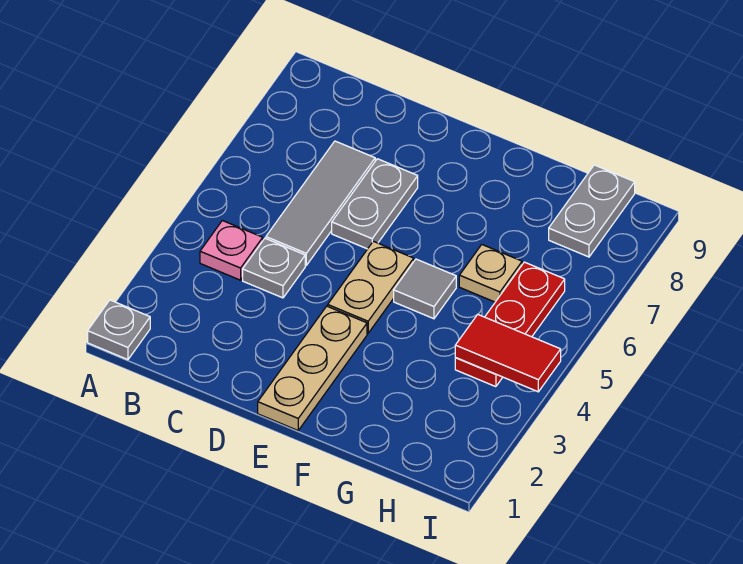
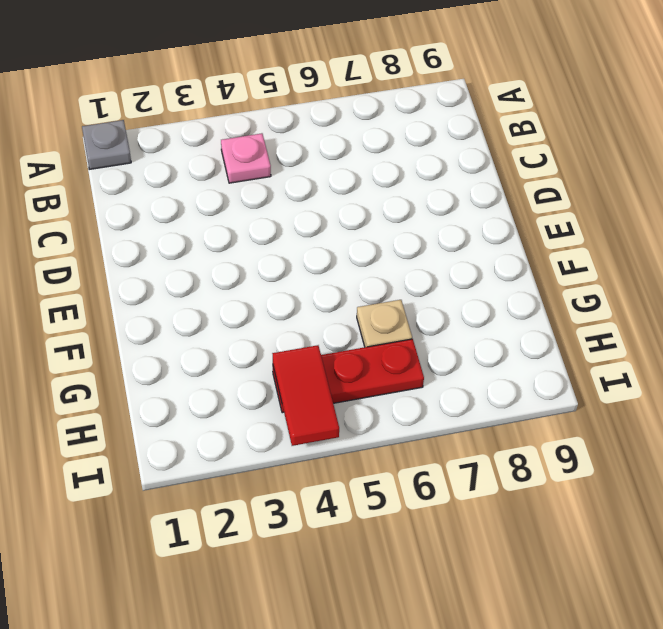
none -> grey plate C4 level 1
none -> grey tile C5:C7 level 1
none -> grey plate D6:D7 level 1

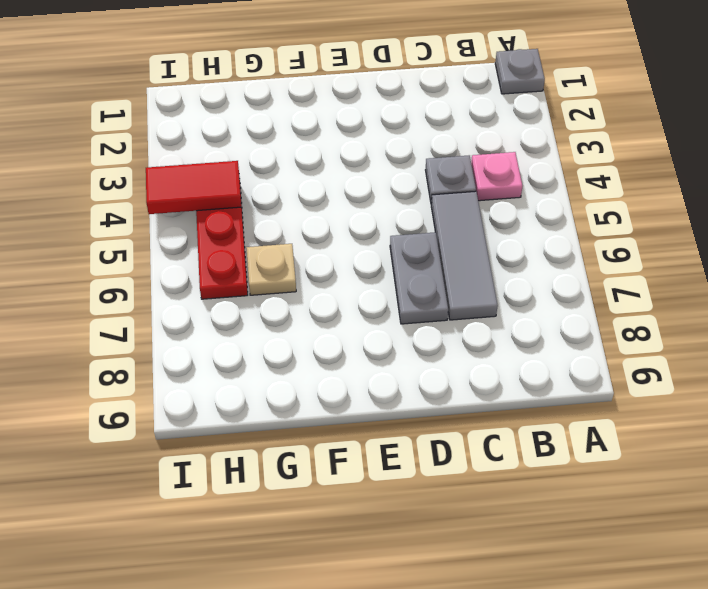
none -> tan plate E1:E3 level 1
none -> tan plate E4:E5 level 1
none -> grey tile F5 level 1

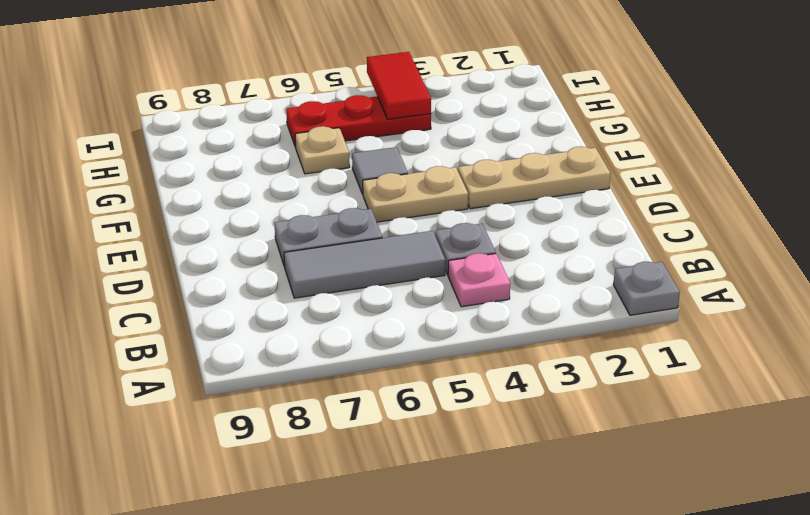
none -> grey plate H8:H9 level 1

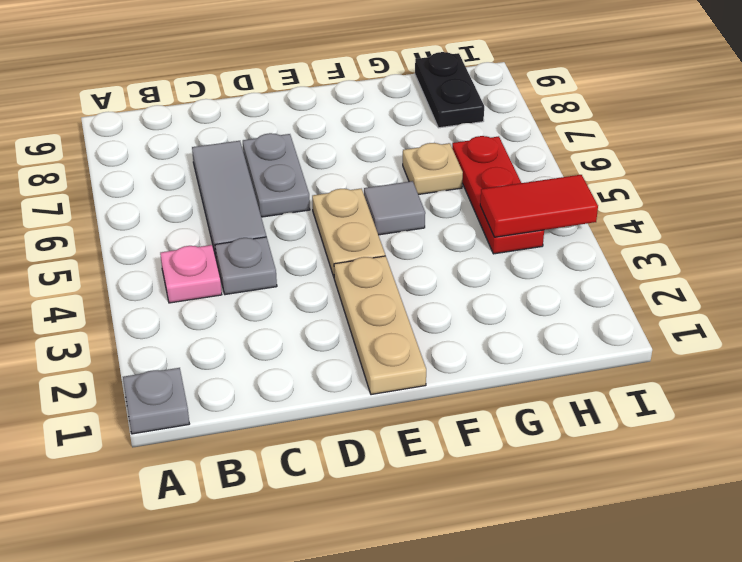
black plate H8:H9 level 1 -> grey plate H8:H9 level 1

